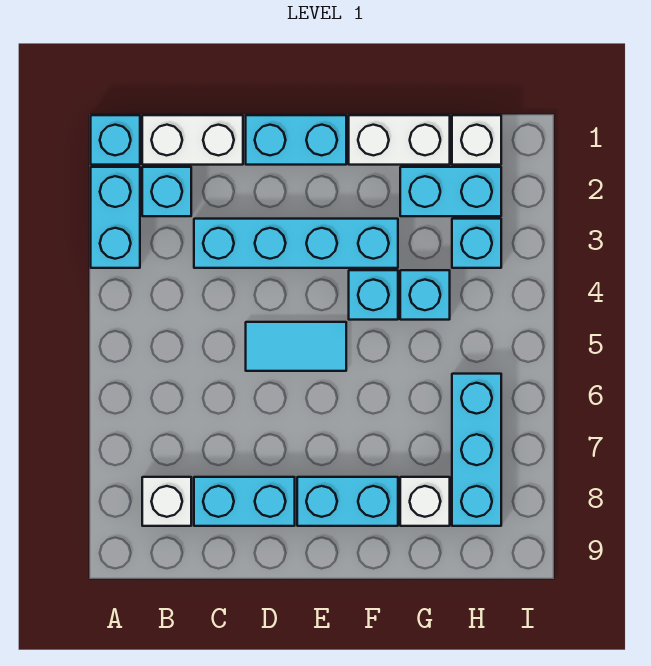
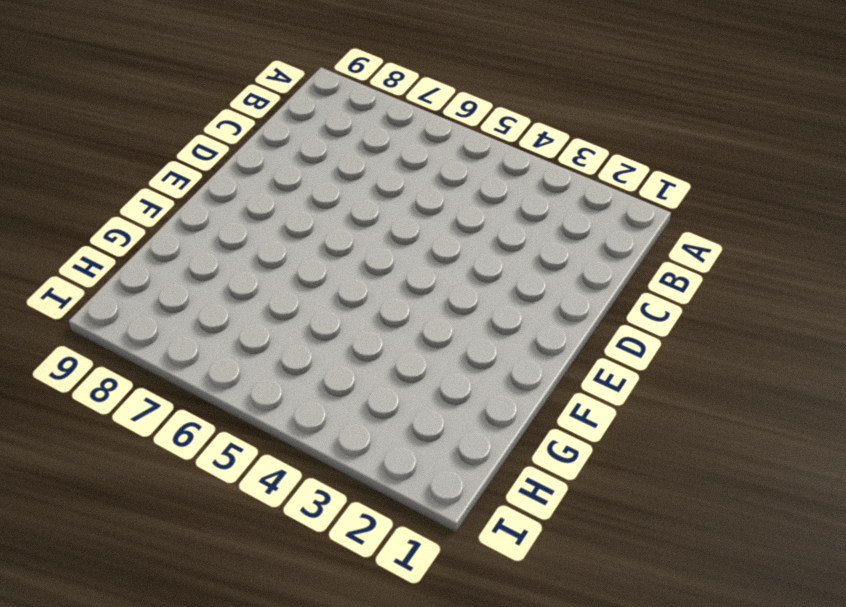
none -> cyan brick A1 level 1
none -> cyan brick A2:A3 level 1
none -> white brick B1:C1 level 1

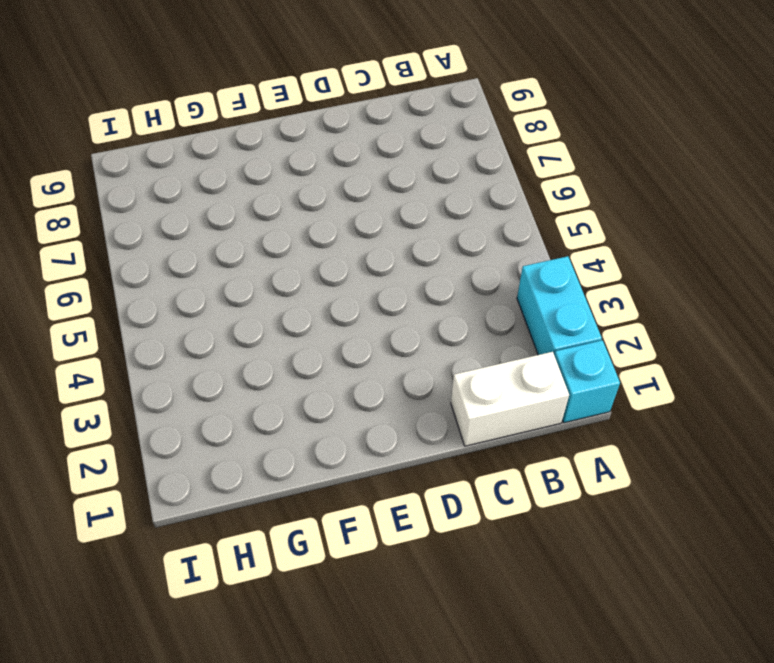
none -> cyan brick B2 level 1
none -> white brick B8 level 1
none -> cyan brick C3:F3 level 1

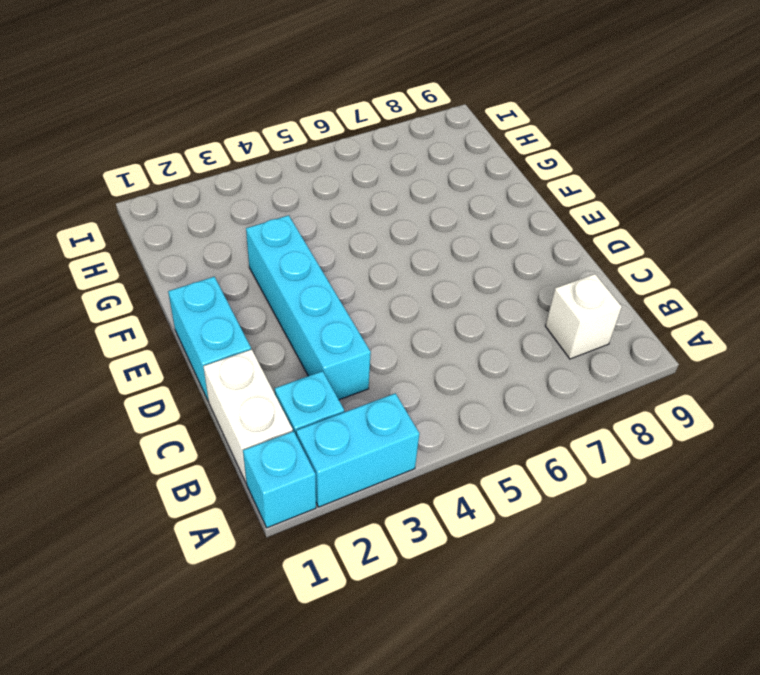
none -> cyan brick C8:D8 level 1
none -> cyan tile D5:E5 level 1
none -> cyan brick E8:F8 level 1

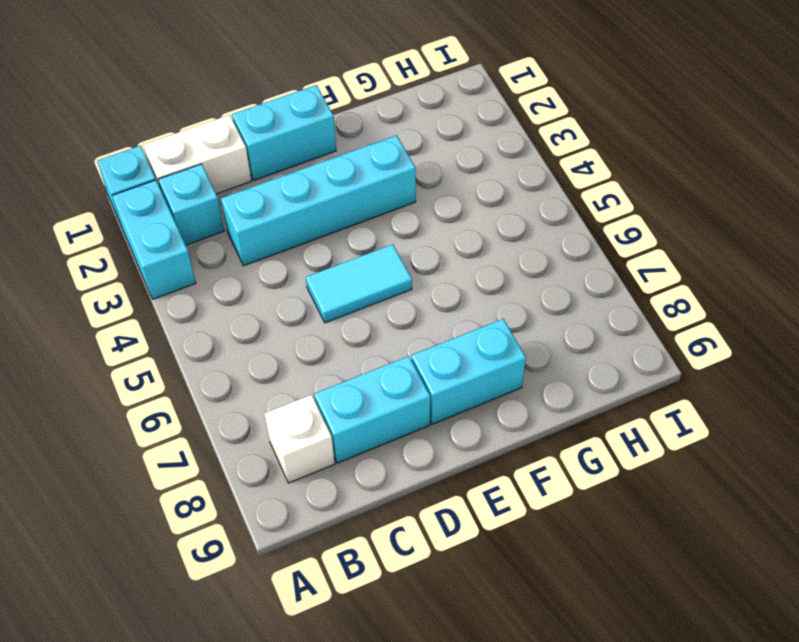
none -> white brick F1:G1 level 1
none -> cyan brick F4 level 1
none -> cyan brick G2:H2 level 1

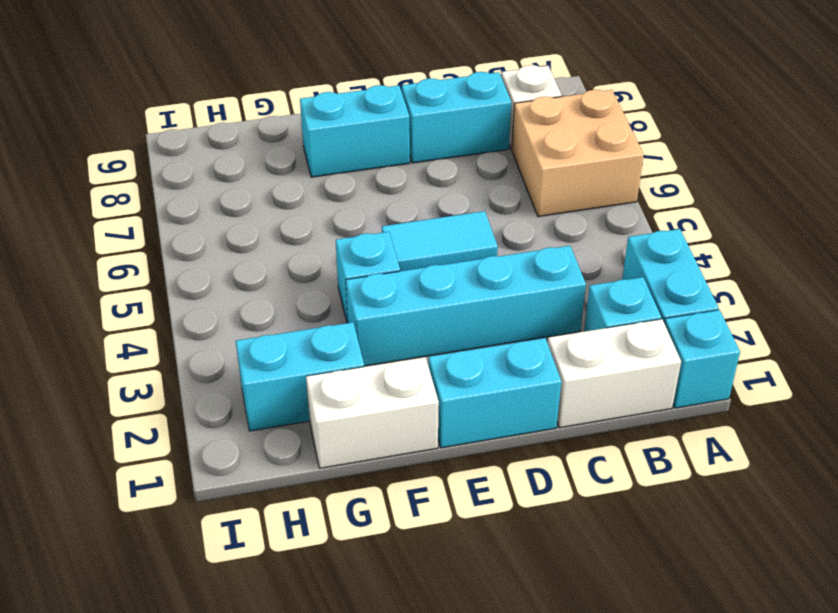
tan brick A6:B7 level 1 -> none
none -> cyan brick G4 level 1
none -> white brick G8 level 1
none -> white brick H1 level 1

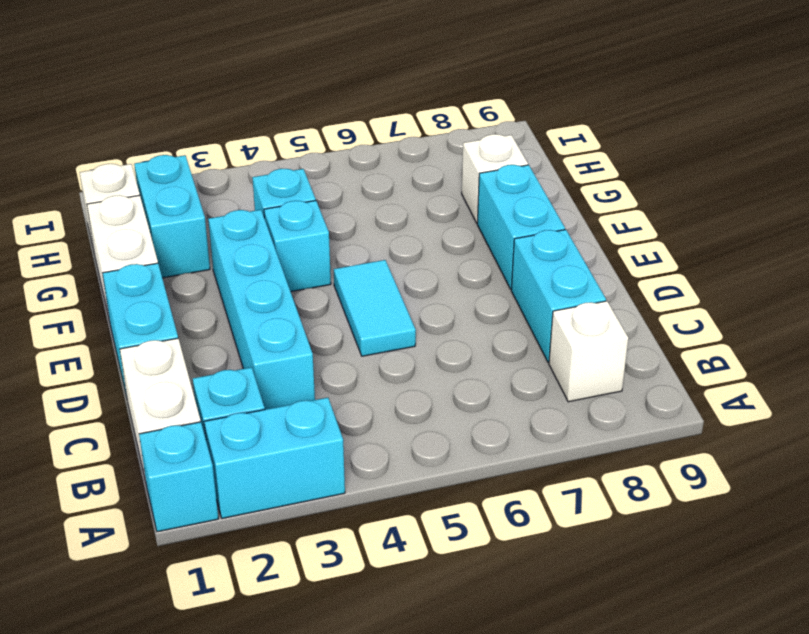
none -> cyan brick H3 level 1
none -> cyan brick H6:H8 level 1

